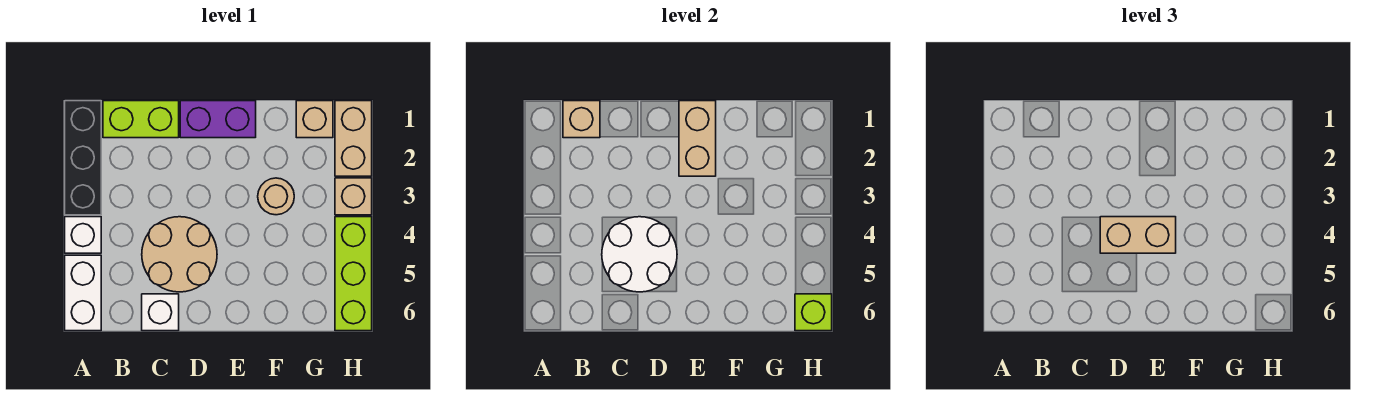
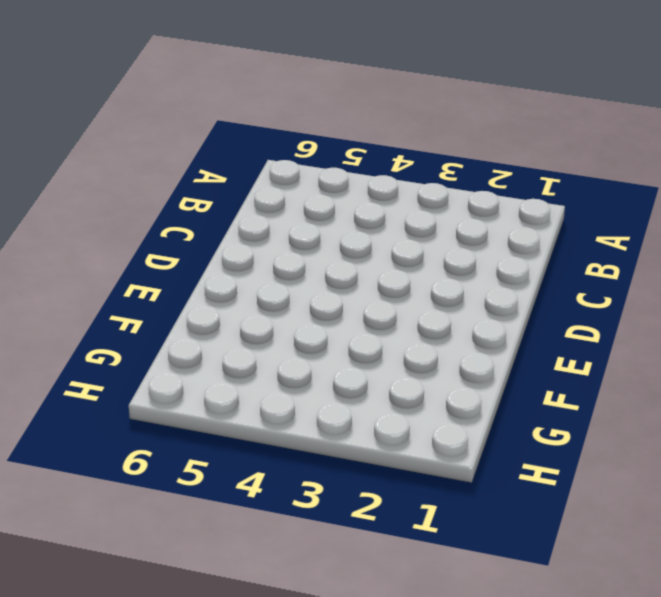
none -> black brick A1:A3 level 1
none -> white brick A4 level 1
none -> white brick A5:A6 level 1

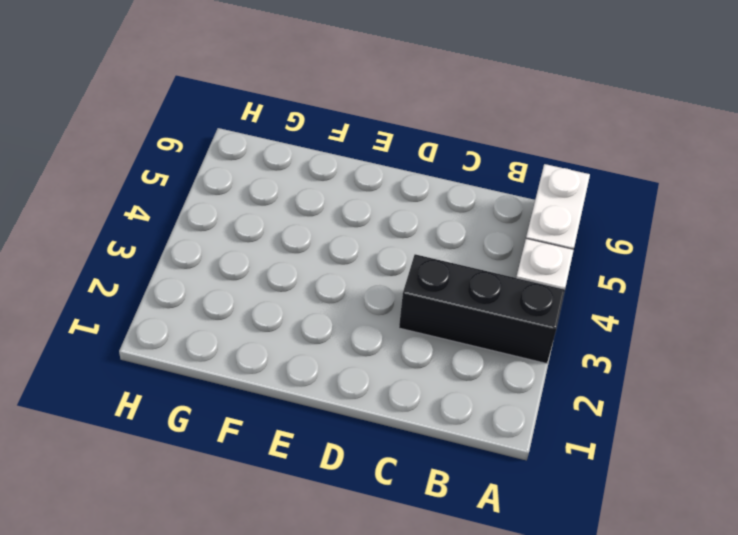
black brick A3:C3 level 1 -> black brick A1:A3 level 1
none -> lime brick B1:C1 level 1
none -> tan round brick C4:D5 level 1
none -> white brick C6 level 1

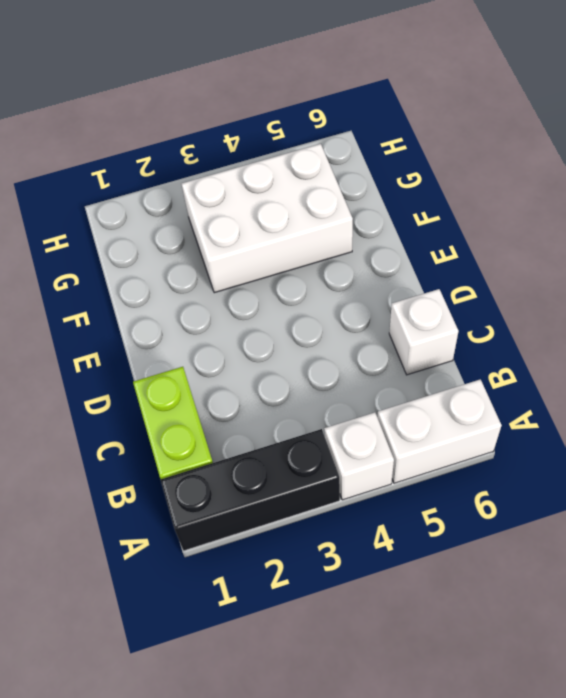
white brick F3:G5 level 1 -> tan round brick F3 level 1
none -> tan round brick C4:D5 level 1
none -> purple brick D1:E1 level 1
none -> tan brick G1 level 1

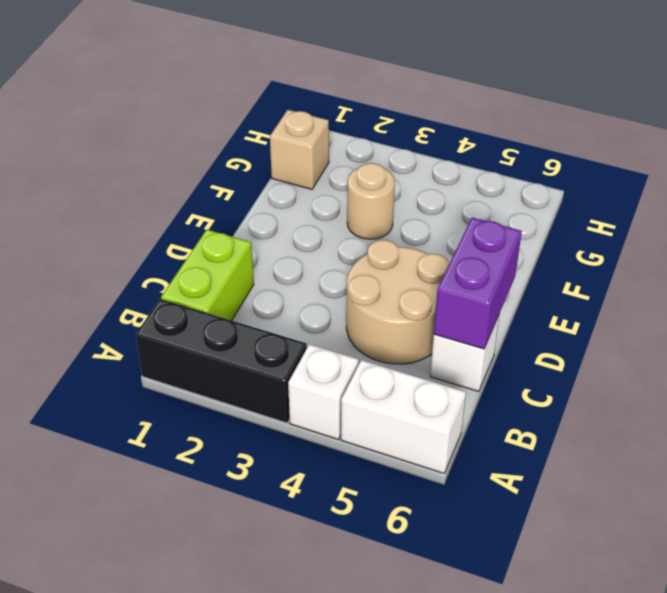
purple brick C6:D6 level 2 -> purple brick D1:E1 level 1
none -> tan brick H1:H2 level 1
none -> tan brick H3 level 1
none -> lime brick H4:H6 level 1

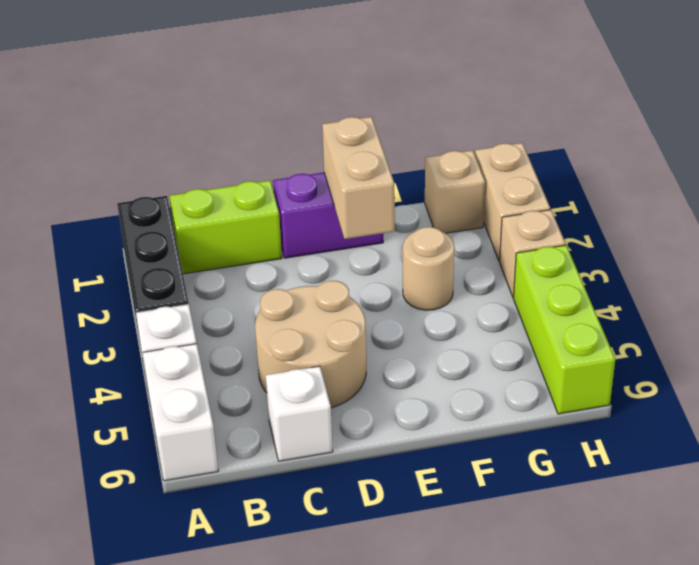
none -> tan brick B1 level 2
none -> white round brick C4:D5 level 2
none -> lime brick H6 level 2

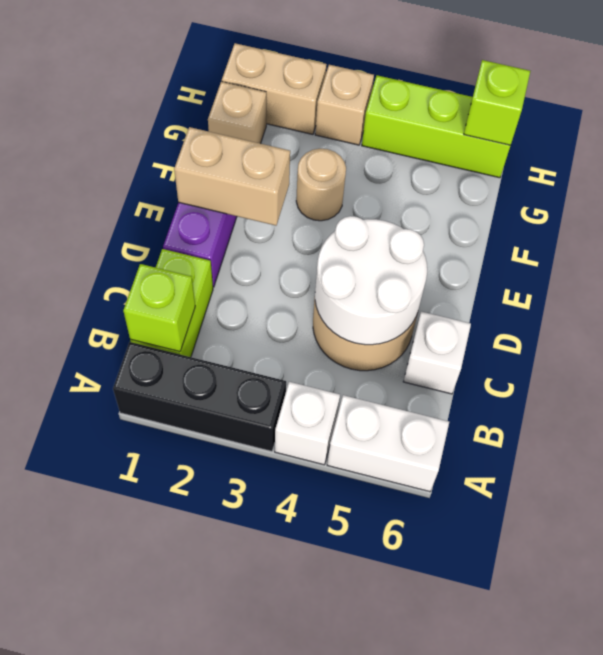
lime brick B1 level 2 -> tan brick B1 level 2
none -> tan brick D4:E4 level 3

